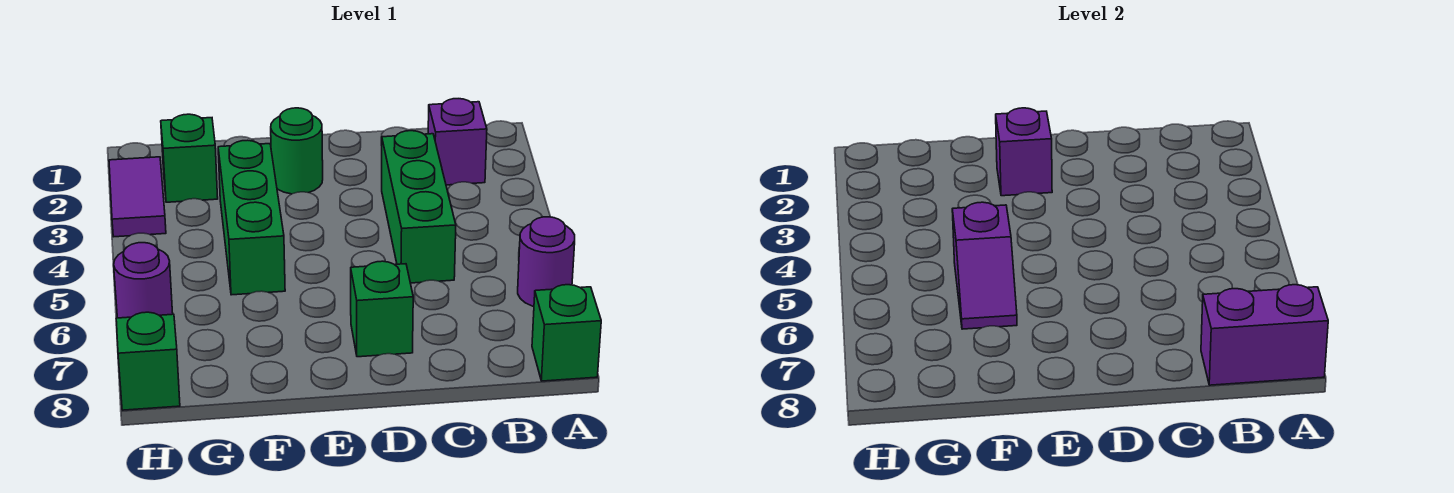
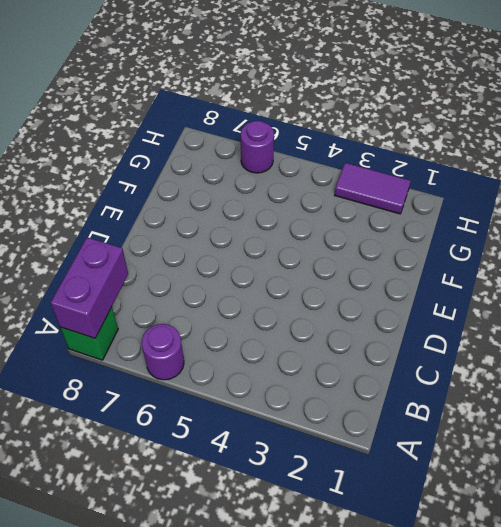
none -> purple brick B2 level 1
none -> green brick C3:C5 level 1
none -> green brick D7 level 1

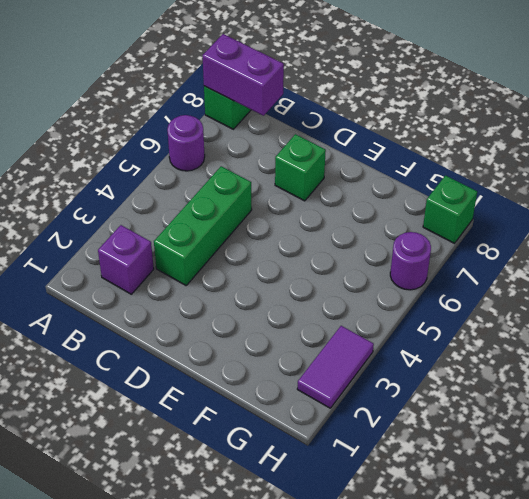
none -> green round brick E2 level 1
none -> green brick F3:F5 level 1
none -> green brick G2 level 1

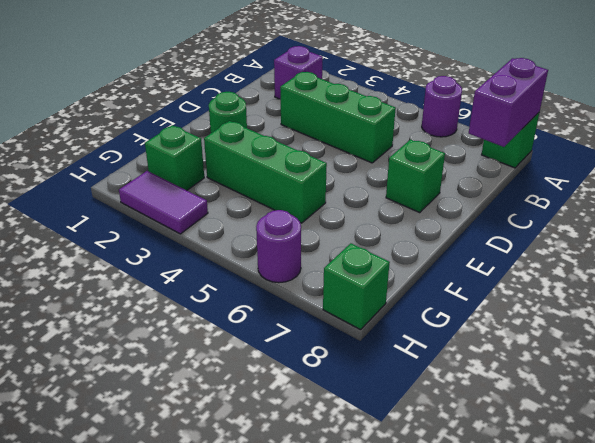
none -> purple brick E2 level 2
none -> purple slope F5:F6 level 2 top 5

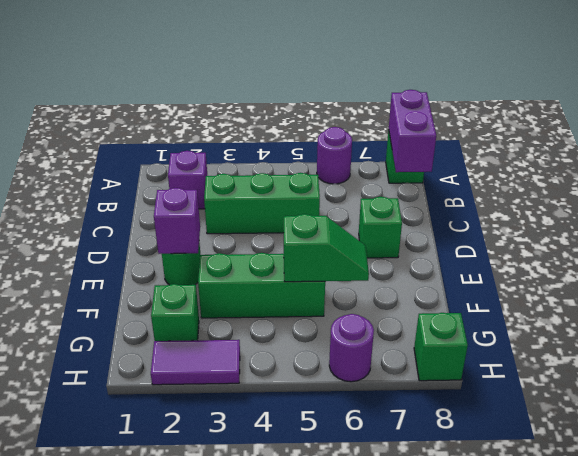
green slope F5:F6 level 2 top 5 -> purple slope F5:F6 level 2 top 5

